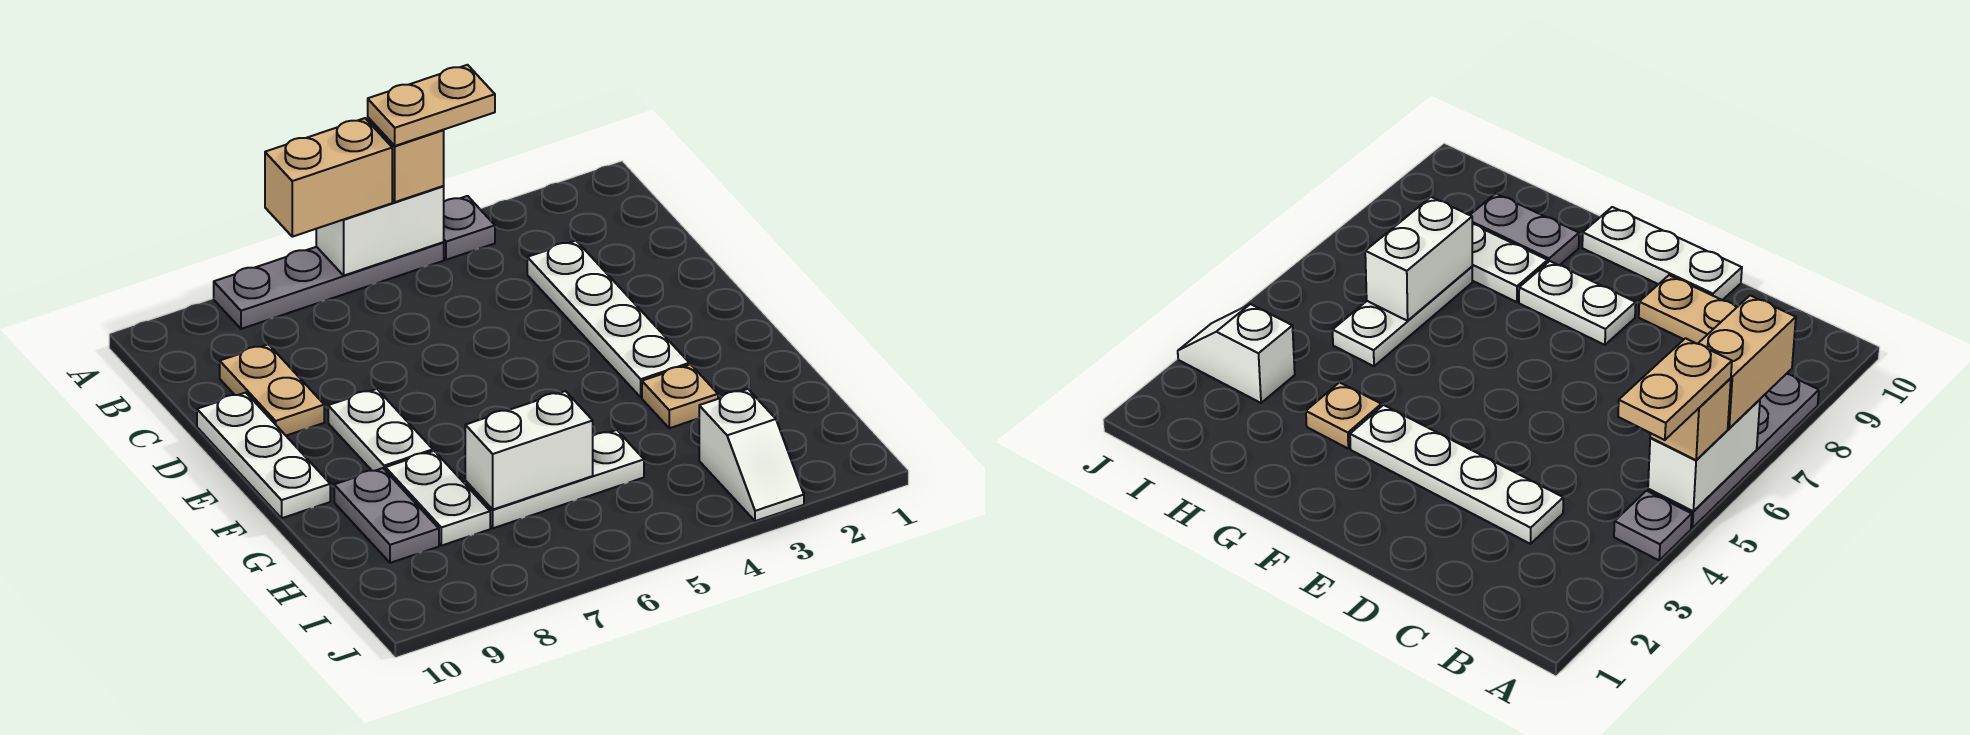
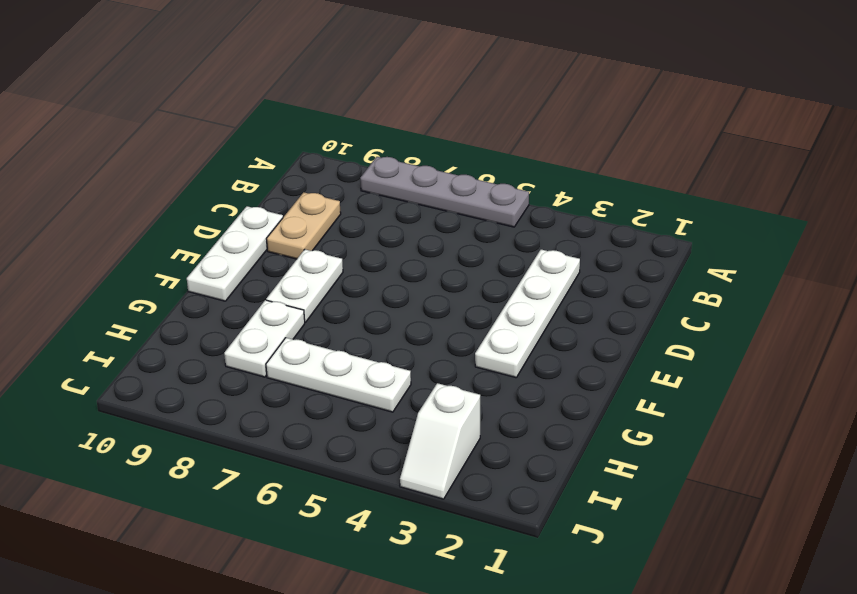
none -> grey plate A4 level 1
none -> tan plate G3 level 1
none -> grey plate G9:H9 level 1

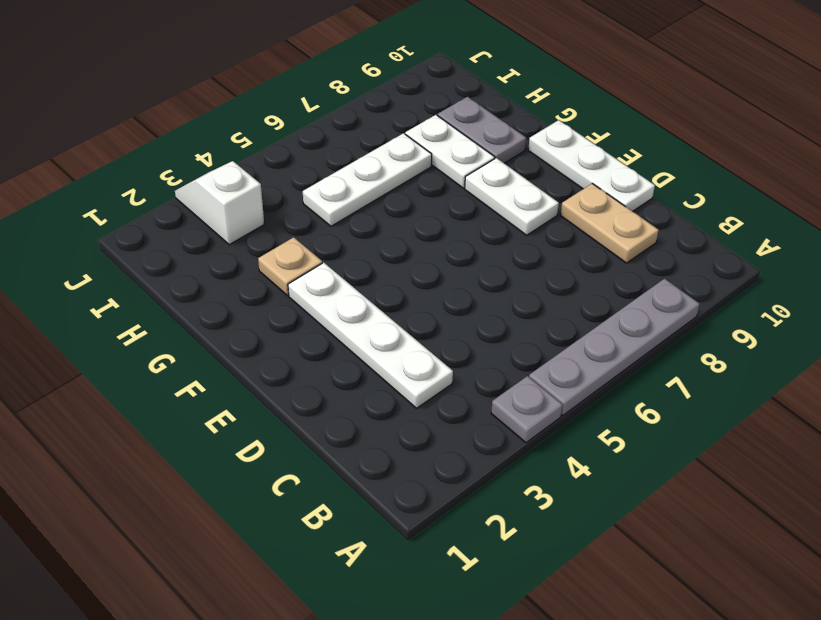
none -> white brick A5:A6 level 2
none -> white brick H6:H7 level 2
none -> tan brick A5 level 3

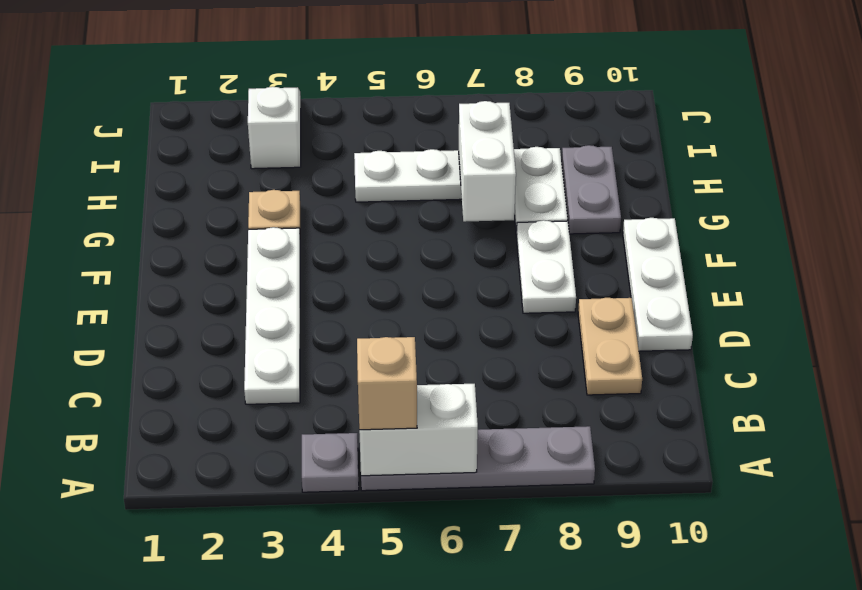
white brick G7:H7 level 2 -> white brick H6:H7 level 2
none -> tan brick A6:A7 level 3
none -> tan plate A4:A5 level 4

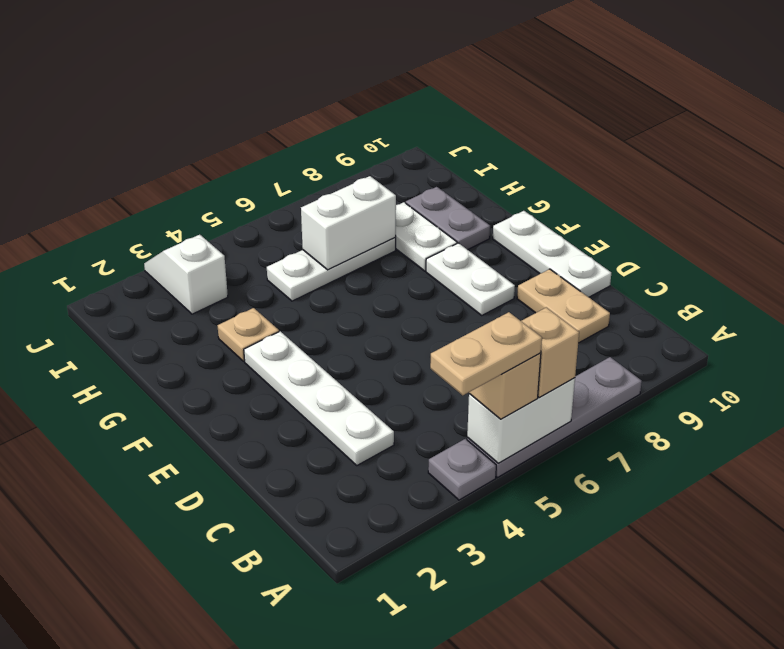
tan brick A6 level 3 -> tan brick A6:A7 level 3

